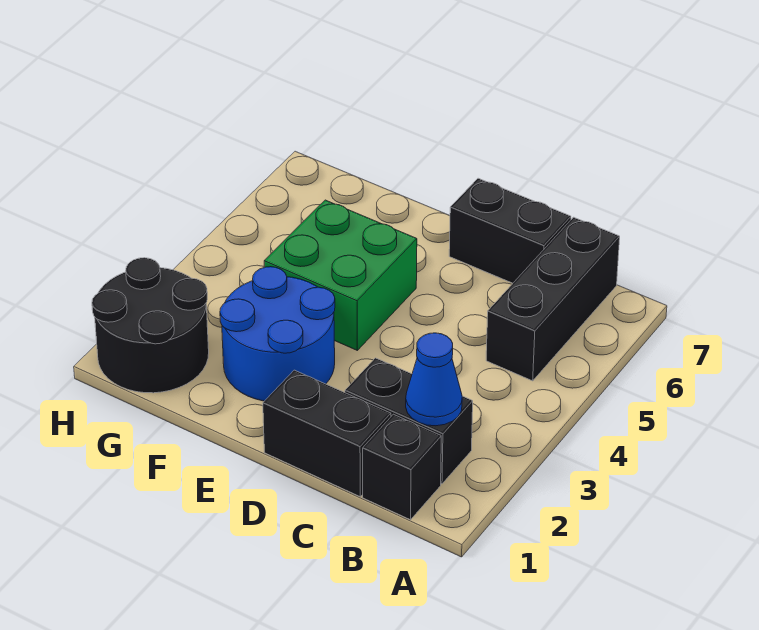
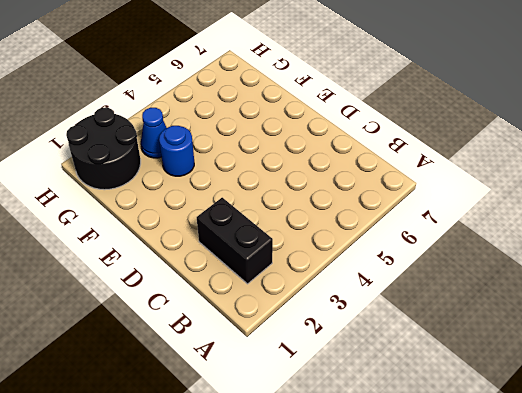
blue round brick F3 level 1 -> blue round brick E2:F3 level 1
blue cone G3 level 1 -> blue cone B2 level 2
none -> black brick B1 level 1
none -> black brick B5:B7 level 1

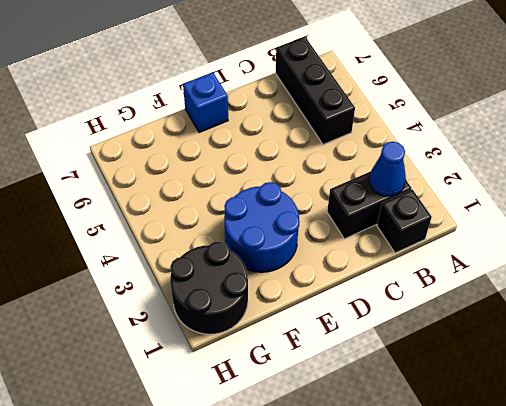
blue brick E7 level 1 -> none
none -> black brick C1:D1 level 1
none -> black brick C7:D7 level 1

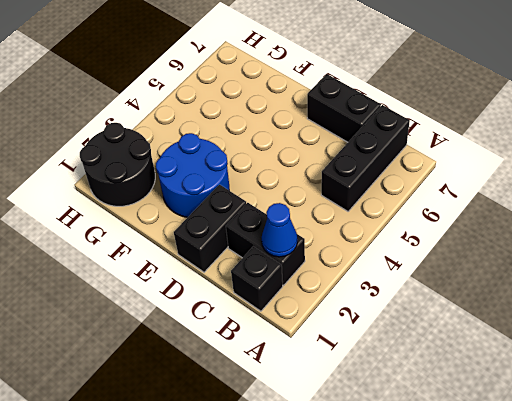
black brick D1:D2 level 1 -> black brick C1:D1 level 1
none -> green brick E4:F5 level 1

